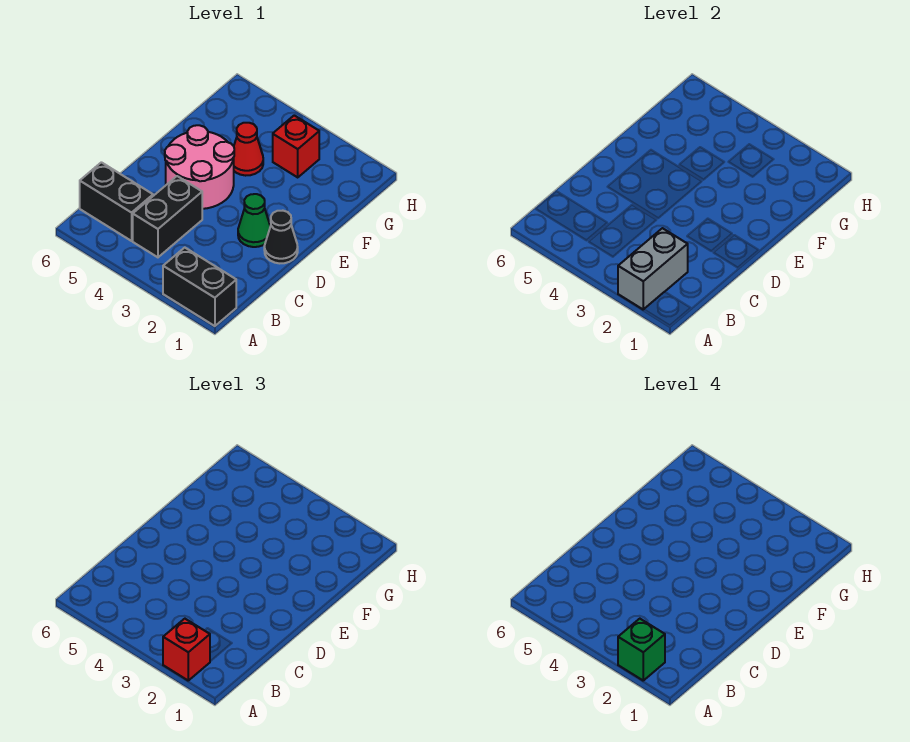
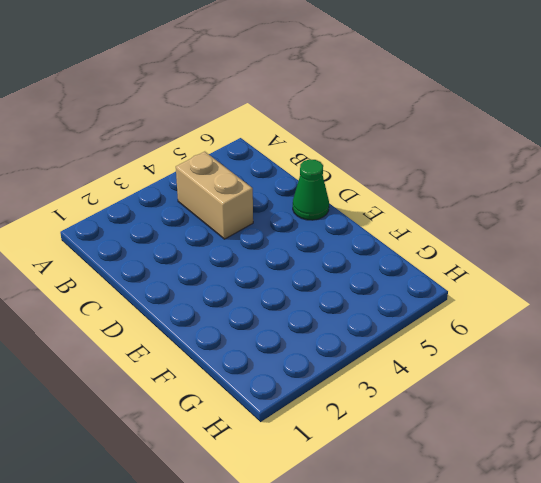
tan brick B4:C4 level 1 -> black brick B4:C4 level 1
green cone D6 level 1 -> green cone D2 level 1
none -> black brick A1:A2 level 1
none -> black brick B5:B6 level 1

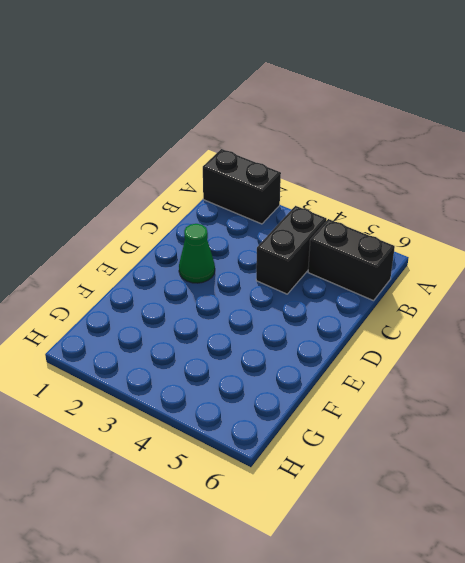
none -> black cone D1 level 1
none -> pink round brick D4:E5 level 1

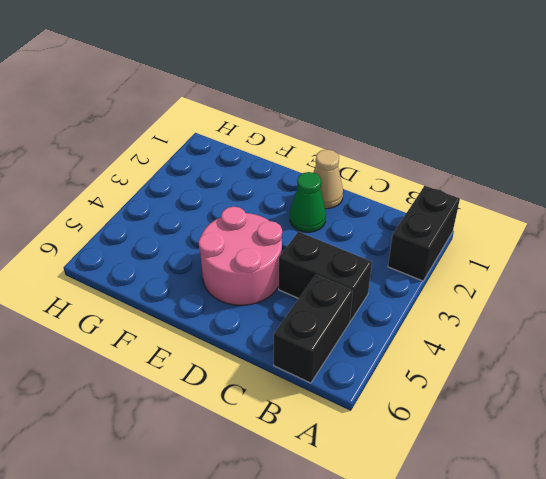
tan cone D1 level 1 -> black cone D1 level 1
none -> red cone F4 level 1
none -> red brick G3 level 1

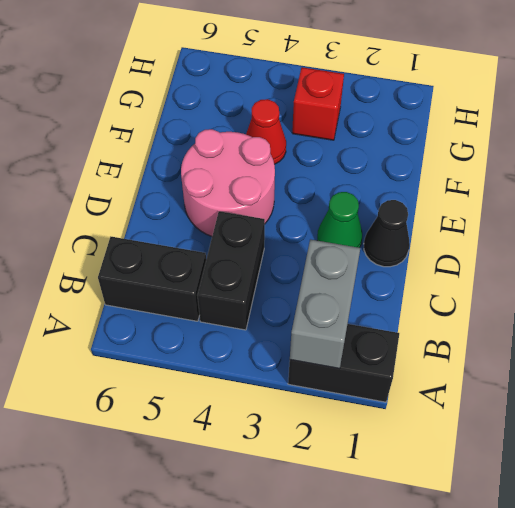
none -> red brick A2 level 3
none -> green brick A2 level 4

